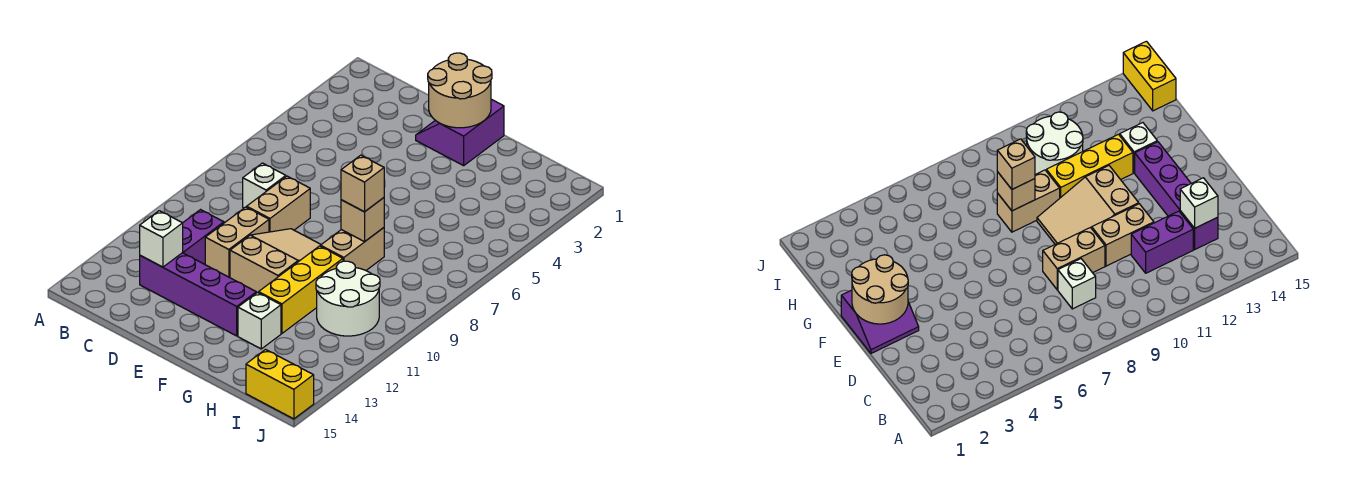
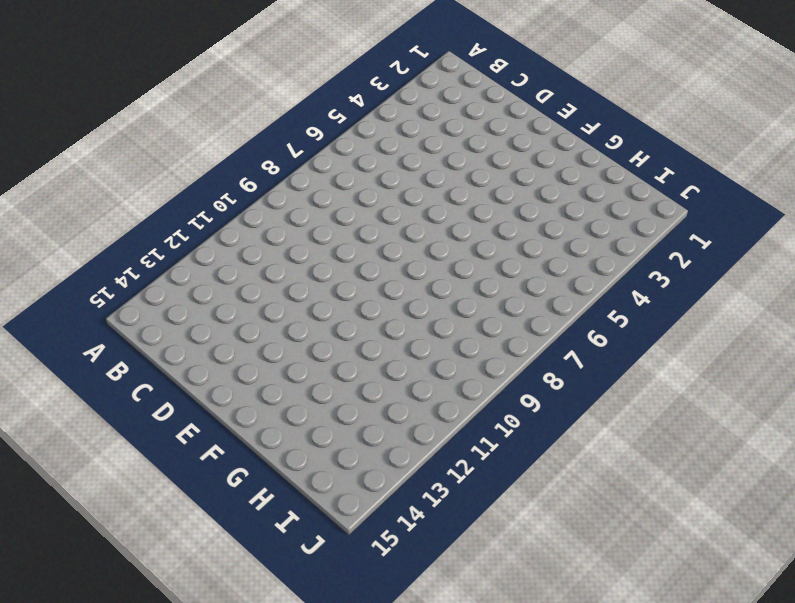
none -> white brick C8 level 1
none -> purple brick C11:C12 level 1
none -> purple brick C13:F13 level 1

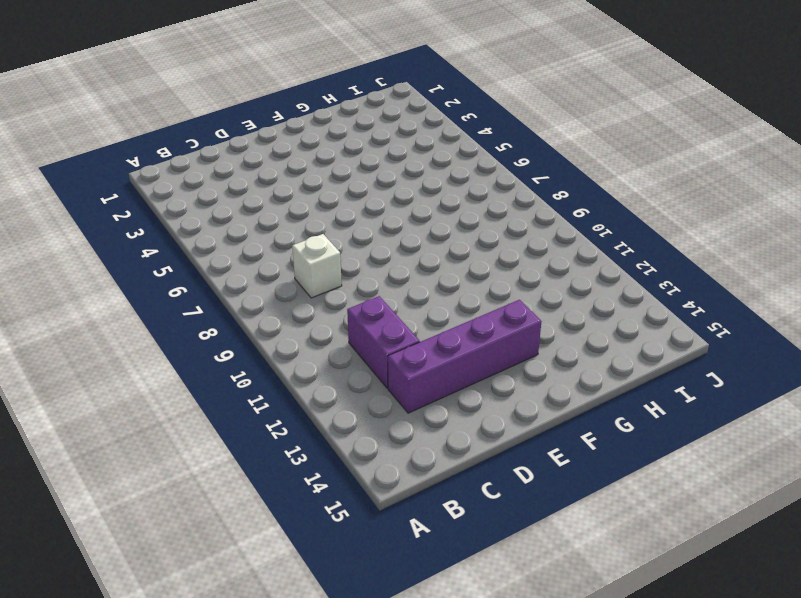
none -> tan brick D8:D9 level 1
none -> tan brick D10:D11 level 1
none -> purple slope E1:F2 level 1 top F

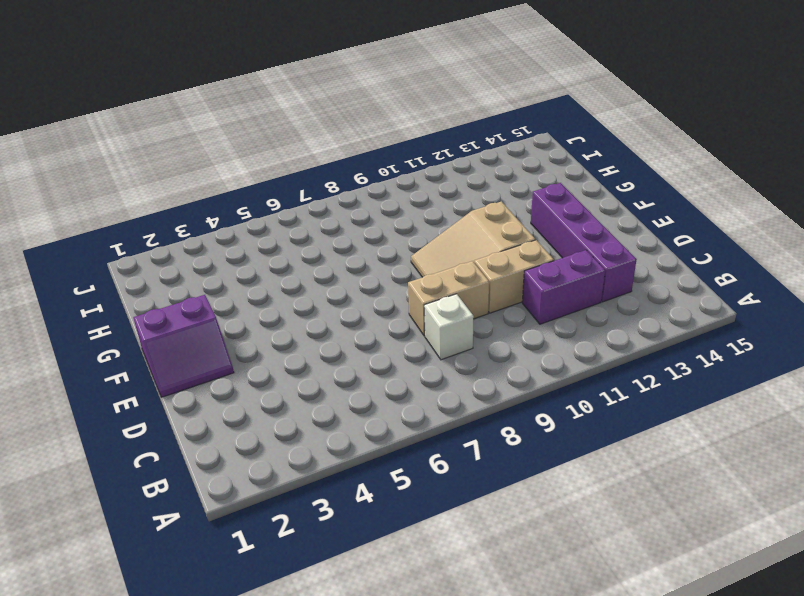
none -> tan brick G8:G9 level 1
none -> yellow brick G10:G12 level 1
none -> white brick G13 level 1

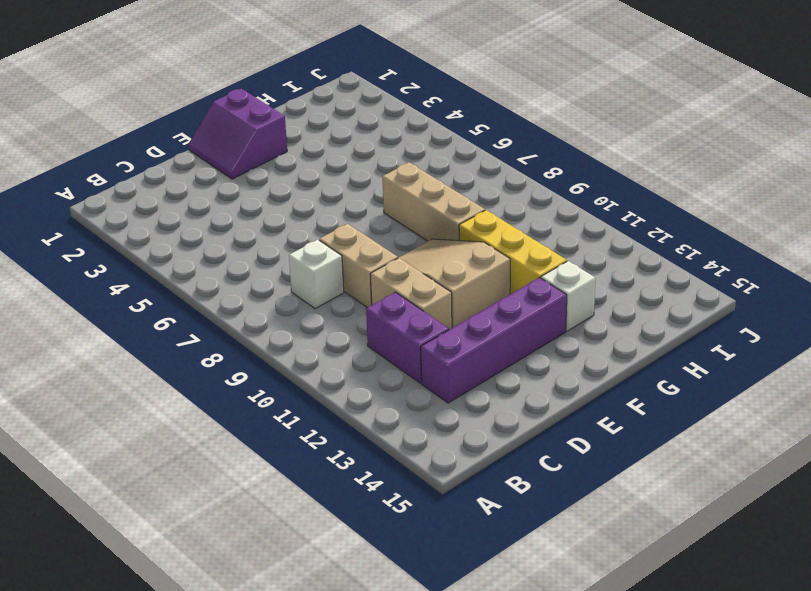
tan brick G7:G9 level 1 -> tan brick G8:G9 level 1
none -> white round brick H10:I11 level 1
none -> yellow brick I15:J15 level 1
none -> white brick C13 level 2

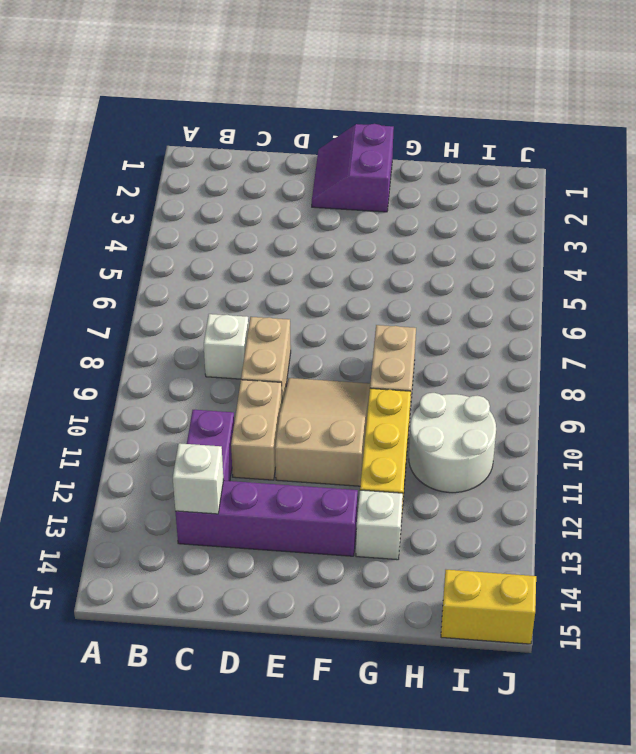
none -> tan round brick E1:F2 level 2
none -> tan brick G8 level 2
none -> tan brick G8 level 3

